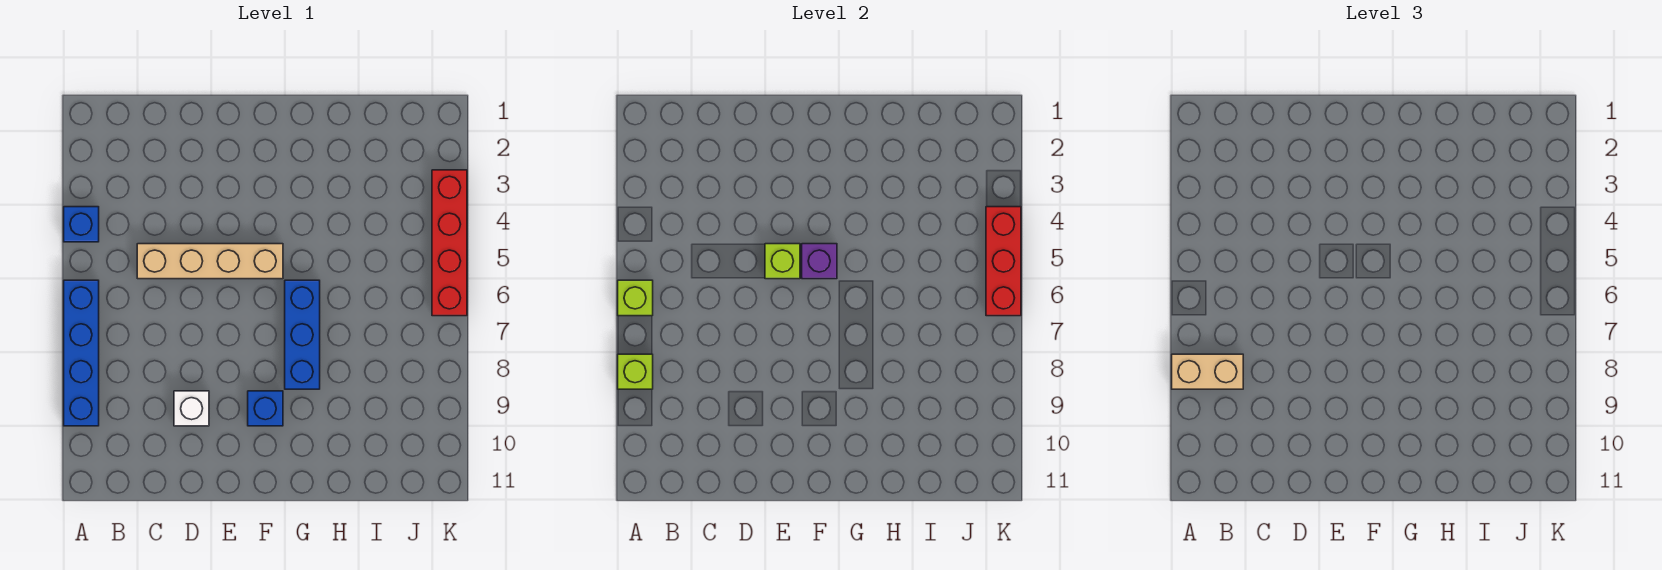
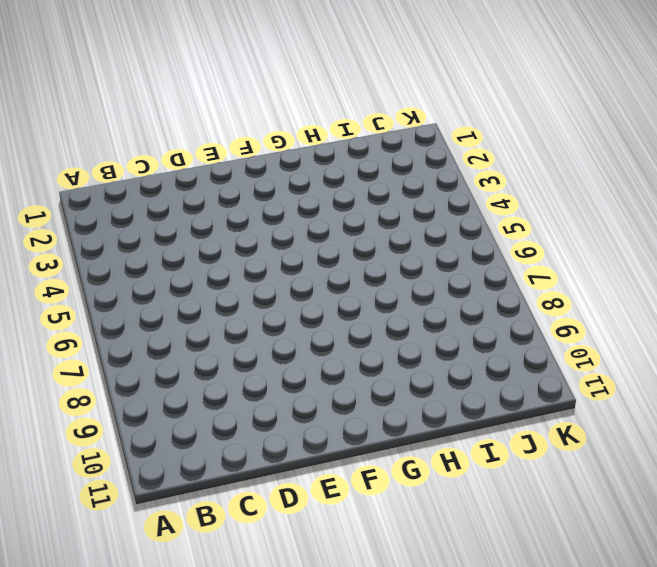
none -> blue brick A4 level 1
none -> blue brick A6:A9 level 1
none -> tan brick C5:F5 level 1

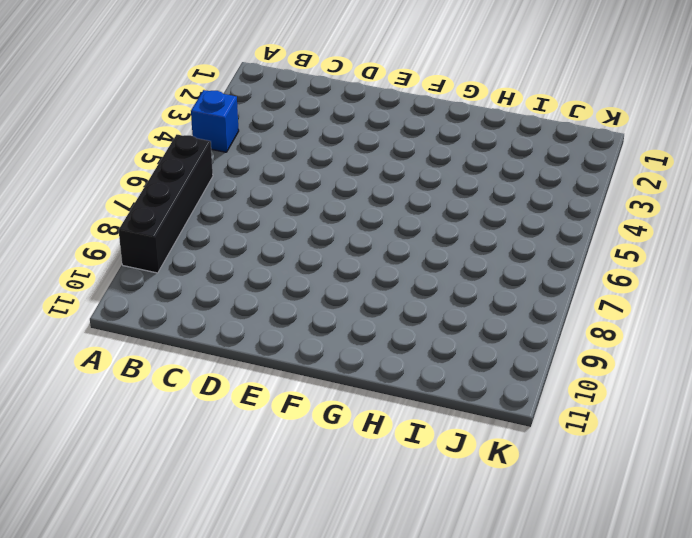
black brick A6:A9 level 1 -> blue brick A6:A9 level 1
none -> tan brick C5:F5 level 1
none -> white brick D9 level 1
none -> blue brick F9 level 1

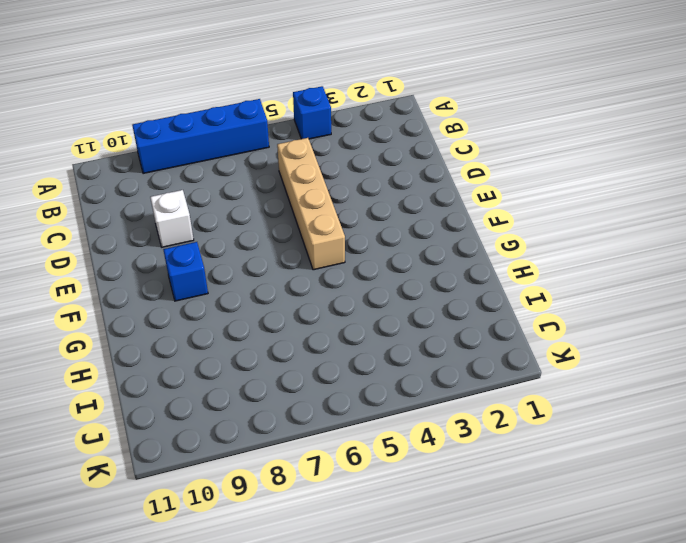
none -> blue brick G6:G8 level 1
none -> red brick K3:K6 level 1
none -> lime brick A6 level 2

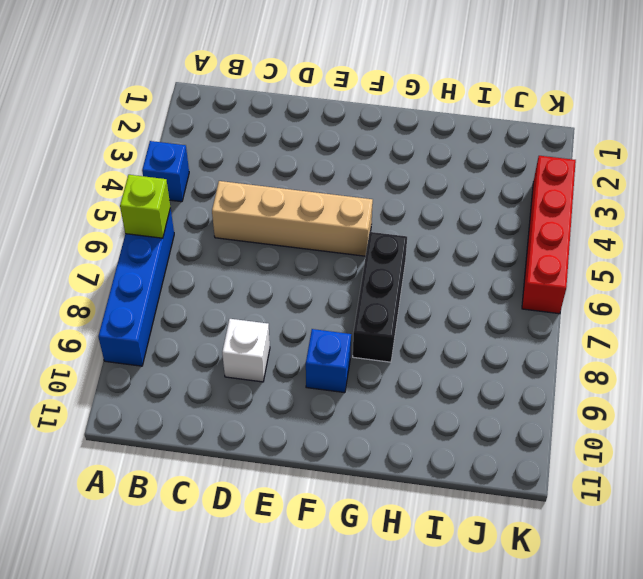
black brick G6:G8 level 1 -> blue brick G6:G8 level 1
none -> lime brick A8 level 2
none -> lime brick E5 level 2
none -> purple brick F5 level 2

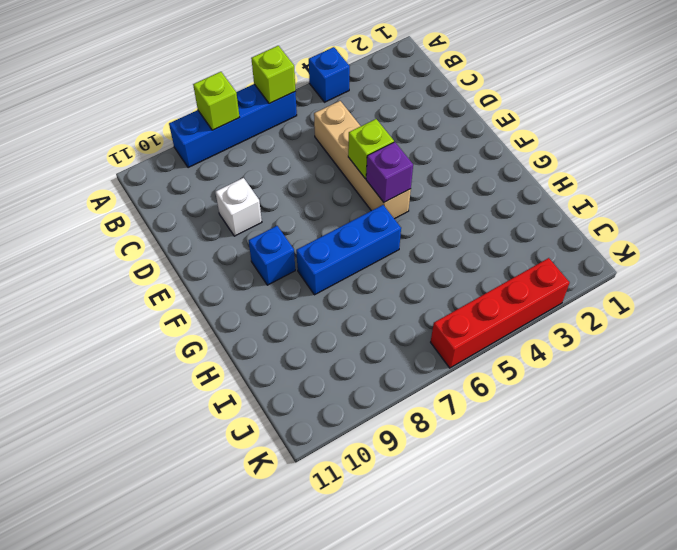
none -> red brick K4:K6 level 2
none -> tan brick A8:B8 level 3

